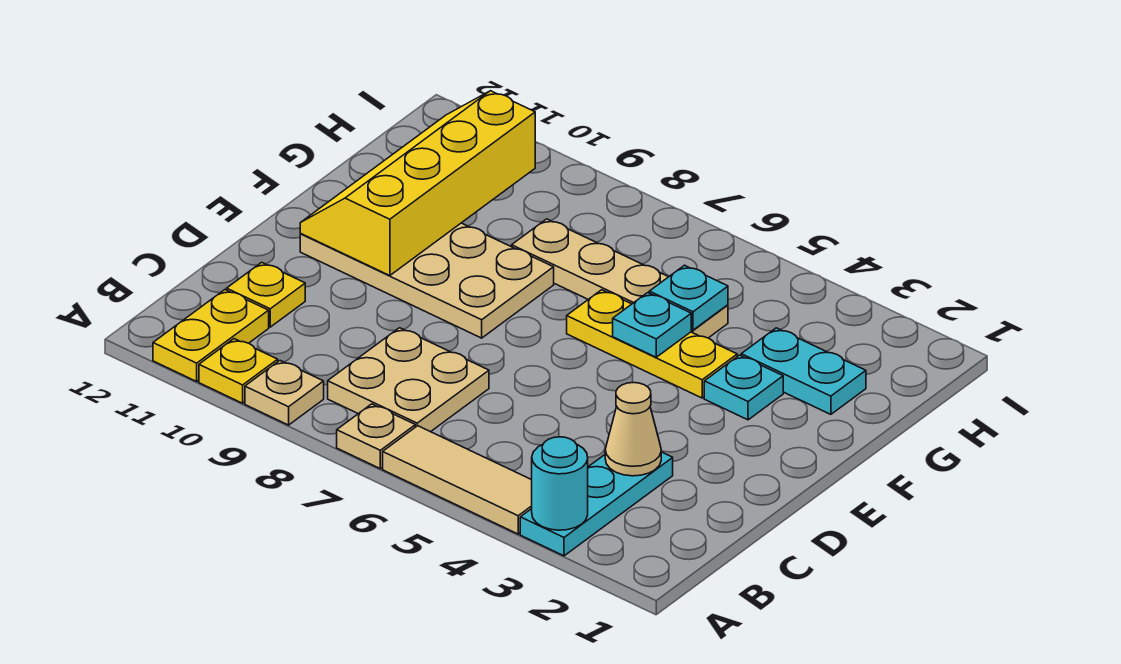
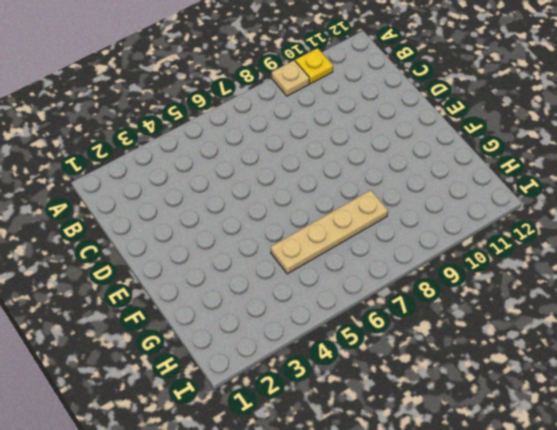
none -> cyan plate A3:C3 level 1
none -> tan tile A4:A6 level 1
none -> tan plate A7 level 1

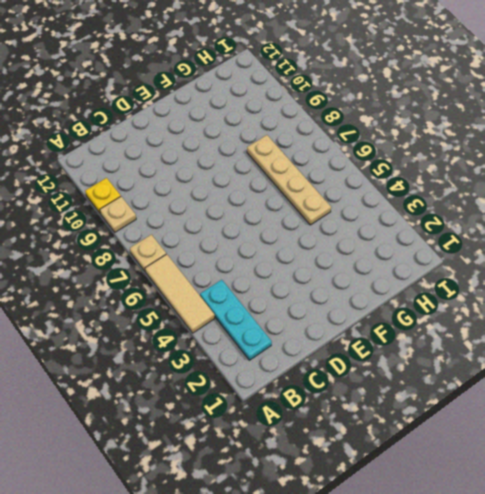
cyan plate B2:B4 level 1 -> cyan plate A3:C3 level 1
none -> yellow plate A11:B11 level 1
none -> tan plate B7:C8 level 1
none -> yellow plate C11 level 1

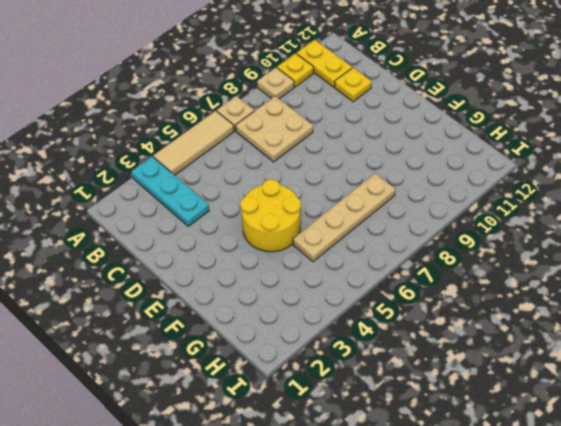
yellow round brick E4:F5 level 1 -> yellow plate F4:F6 level 1
none -> tan plate E8:F11 level 1
none -> cyan plate F3 level 1
none -> cyan plate G2:G3 level 1

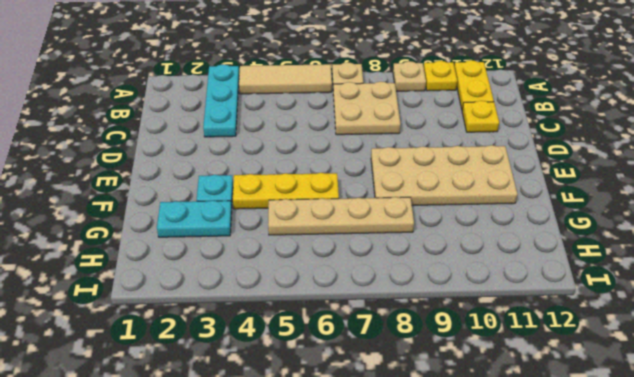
none -> cyan round brick A3 level 2
none -> tan cone C3 level 2
none -> yellow slope E10:H11 level 2 top 10

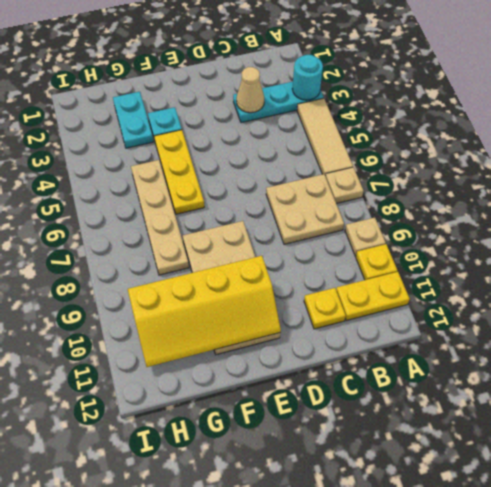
none -> cyan plate F5 level 2
none -> cyan plate G5 level 2

